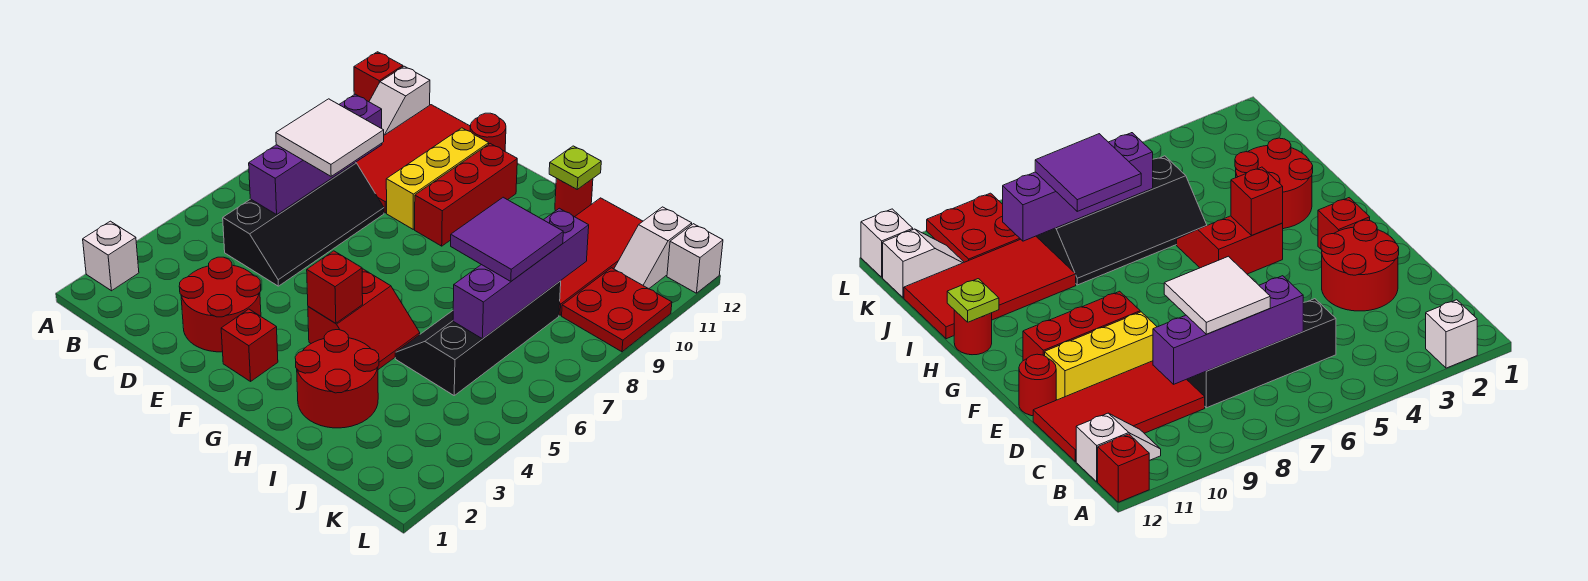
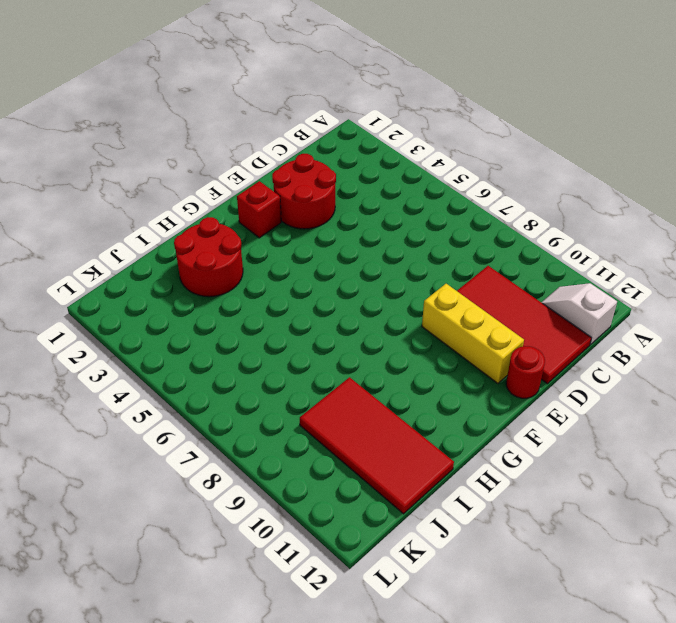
none -> white brick A2 level 1
none -> red brick A12 level 1
none -> black slope C5:D8 level 1 top C

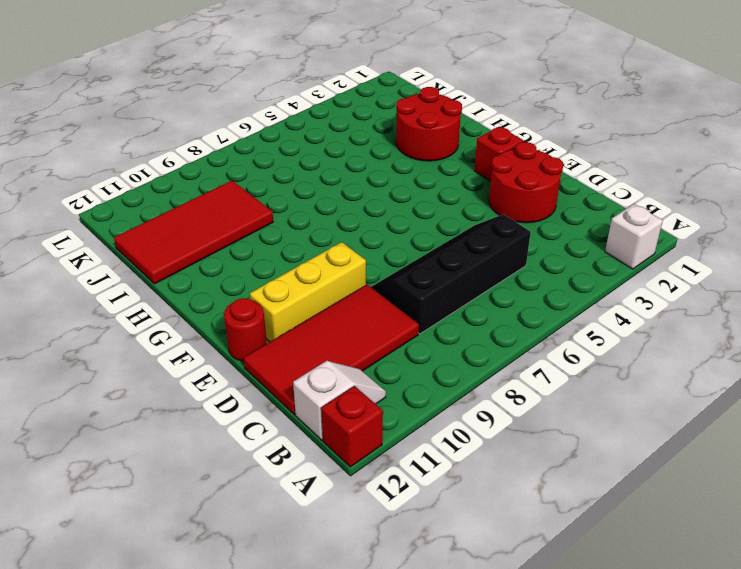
none -> red brick F9:F11 level 1
none -> red slope G4:H5 level 1 top G
none -> red round brick H12 level 1

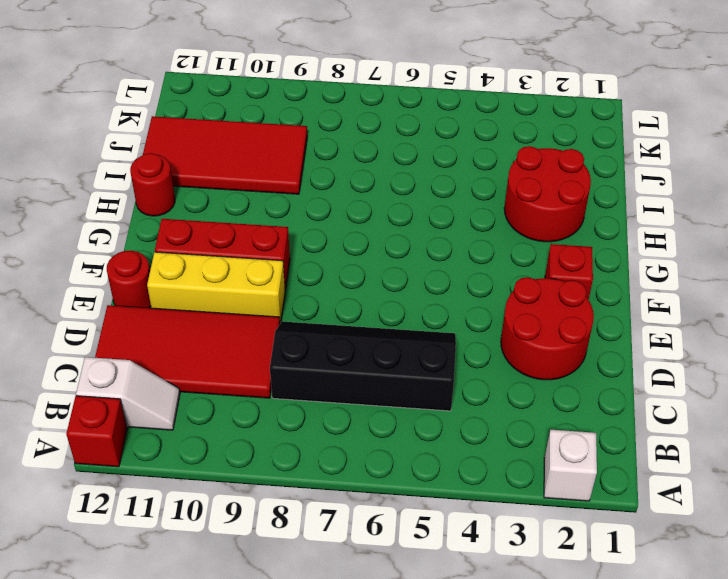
none -> red slope G4:H5 level 1 top G
none -> black slope I5:J8 level 1 top J
none -> red plate K9:L10 level 1

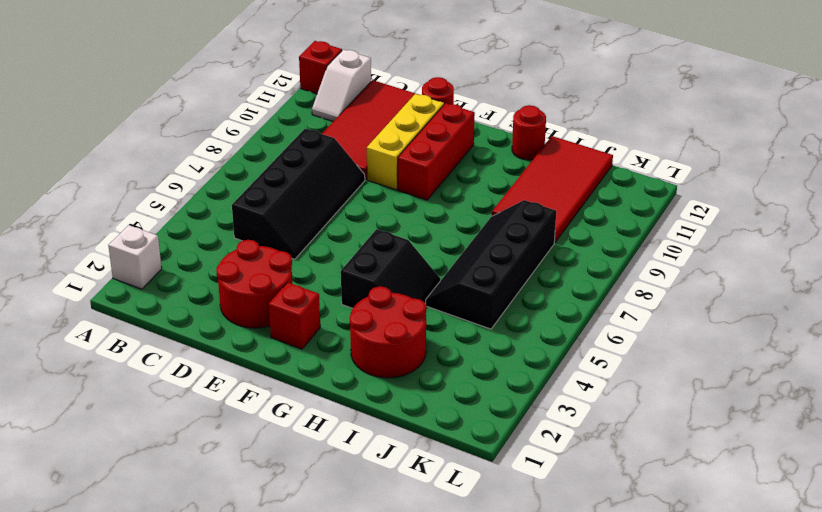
black slope G4:H5 level 1 top G -> red slope G4:H5 level 1 top G
none -> red plate K9:L10 level 1
none -> white slope K11:K12 level 1 top 12
none -> white brick L12 level 1

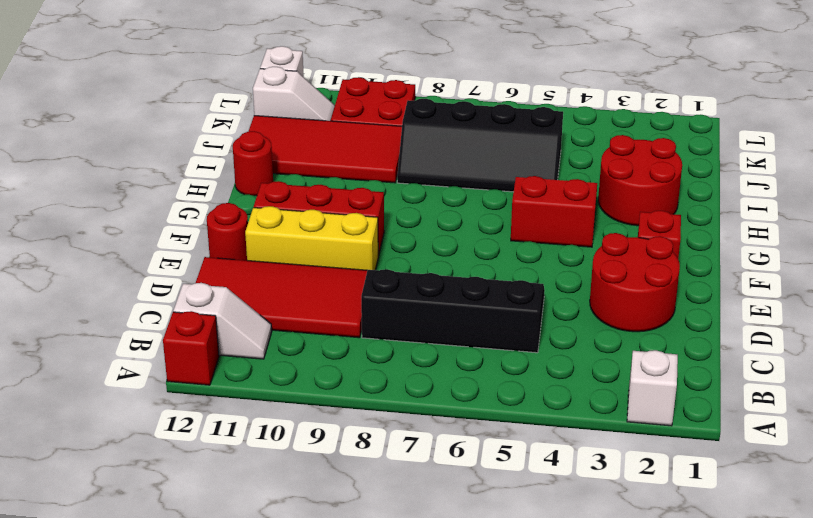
none -> purple brick C6:C9 level 2
none -> red brick G4 level 2
none -> lime plate H12 level 2

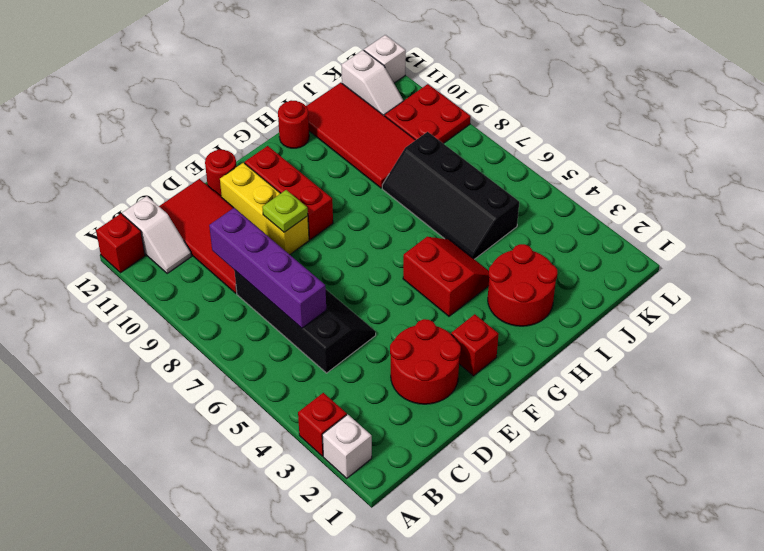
red brick A3 level 1 -> red brick G4 level 2
lime plate E9 level 2 -> lime plate H12 level 2
none -> purple brick J6:J9 level 2
none -> white tile C7:D8 level 3
none -> purple tile I7:J8 level 3

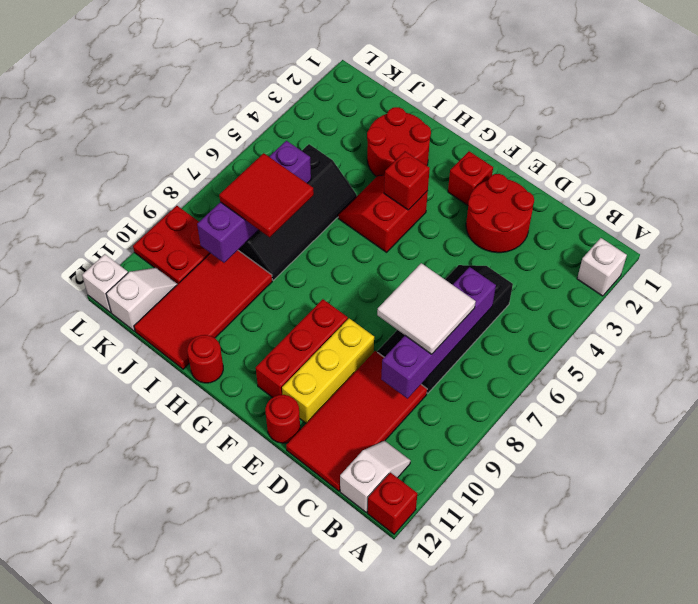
red tile I7:J8 level 3 -> purple tile I7:J8 level 3
none -> lime plate H12 level 2

